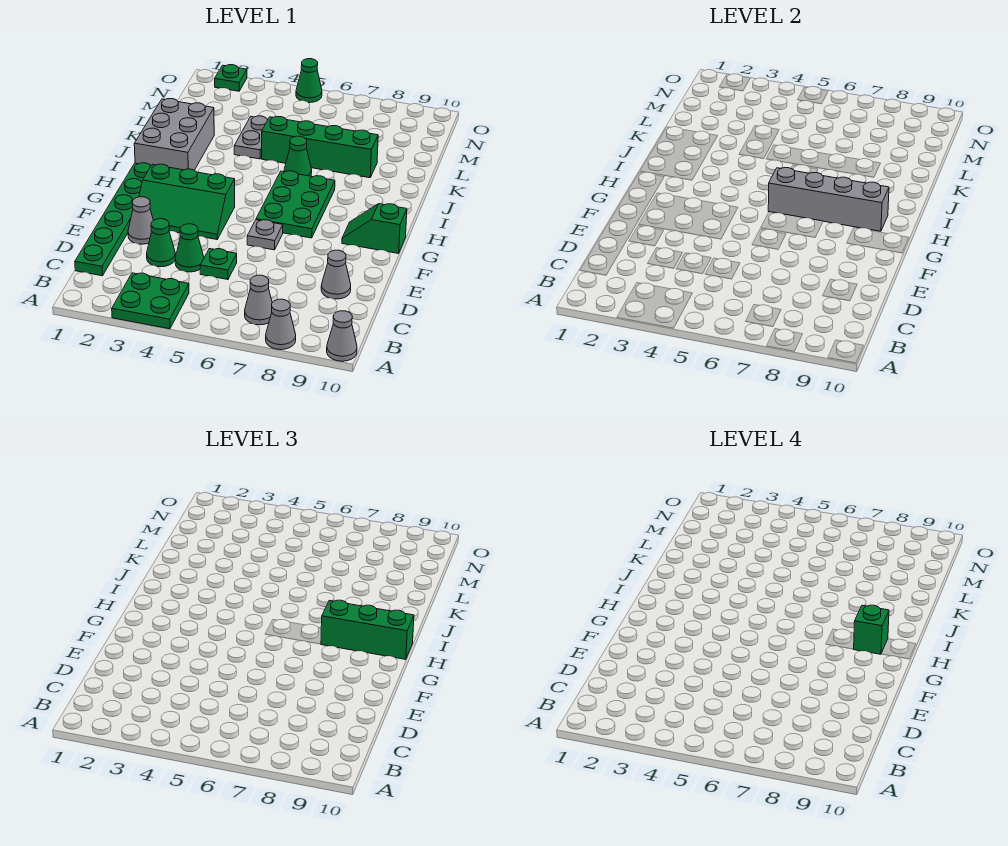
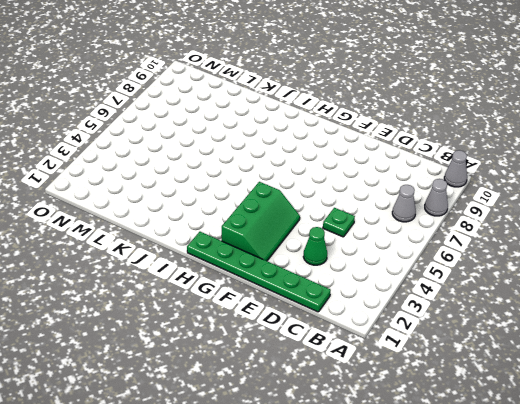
none -> green plate A3:B4 level 1
none -> green cone D4 level 1
none -> grey cone D9 level 1

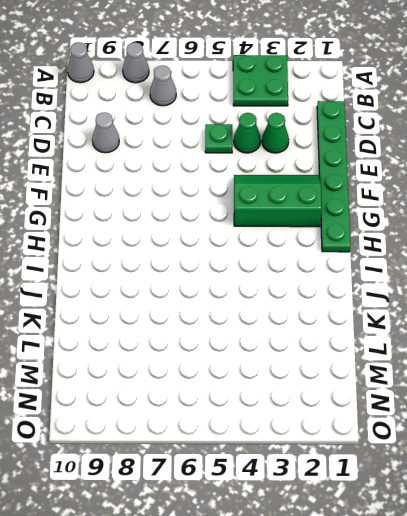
none -> grey cone E2 level 1
none -> grey plate F6 level 1
none -> green plate G6:I7 level 1

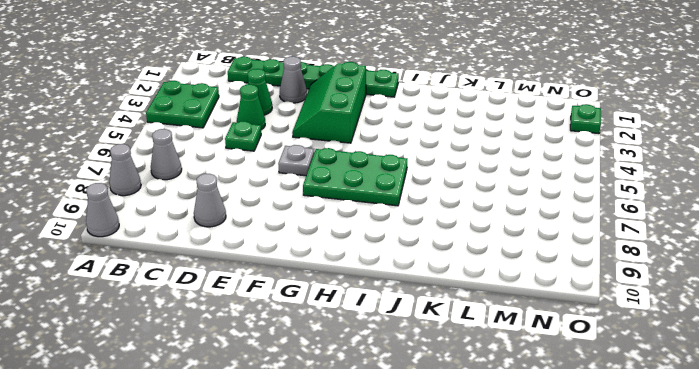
none -> green slope G9:G10 level 1 top 10
none -> grey brick I1:K2 level 1
none -> green cone J6 level 1

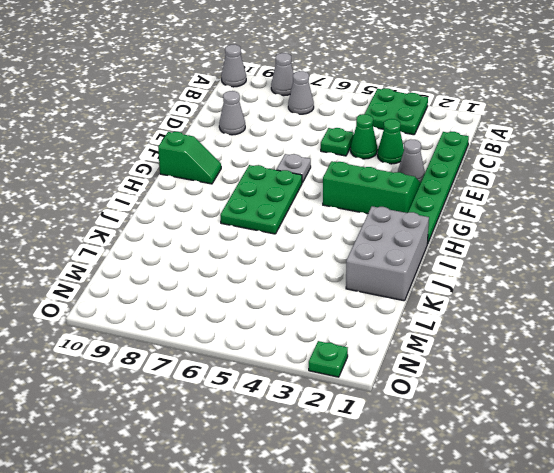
none -> green cone J6 level 1
none -> grey plate K4:L4 level 1
none -> green brick K5:K8 level 1

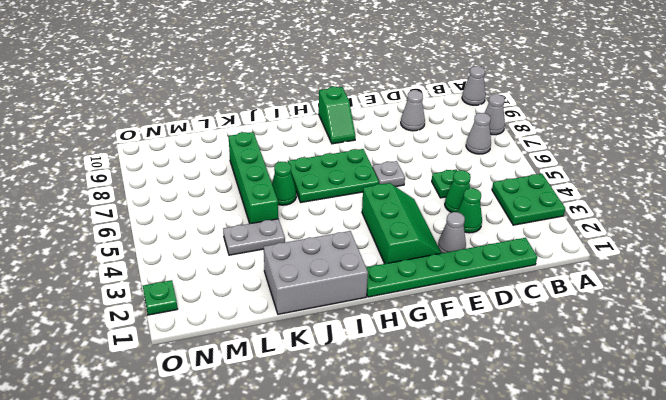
none -> green cone O5 level 1
none -> grey brick H6:H9 level 2
none -> green brick H8:H10 level 3

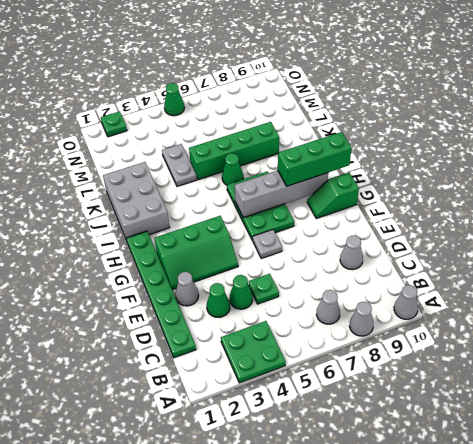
none -> green brick H9 level 4

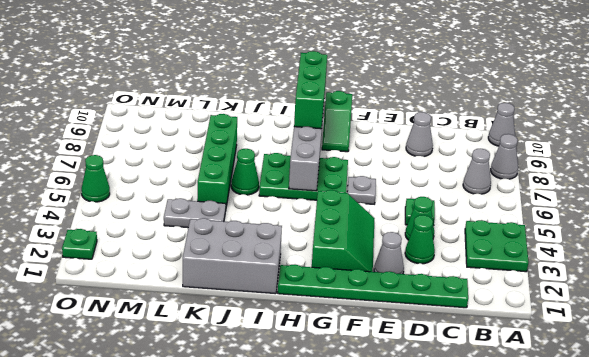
none -> green brick H9 level 4

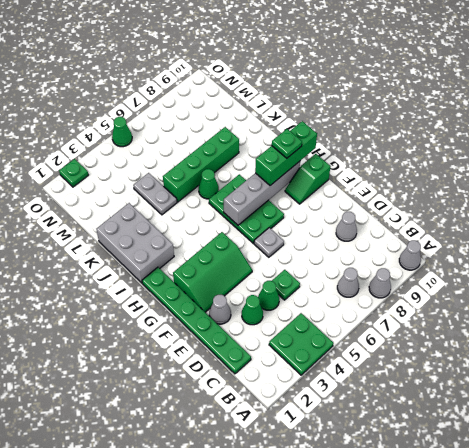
green plate H9 level 4 -> green brick H9 level 4

